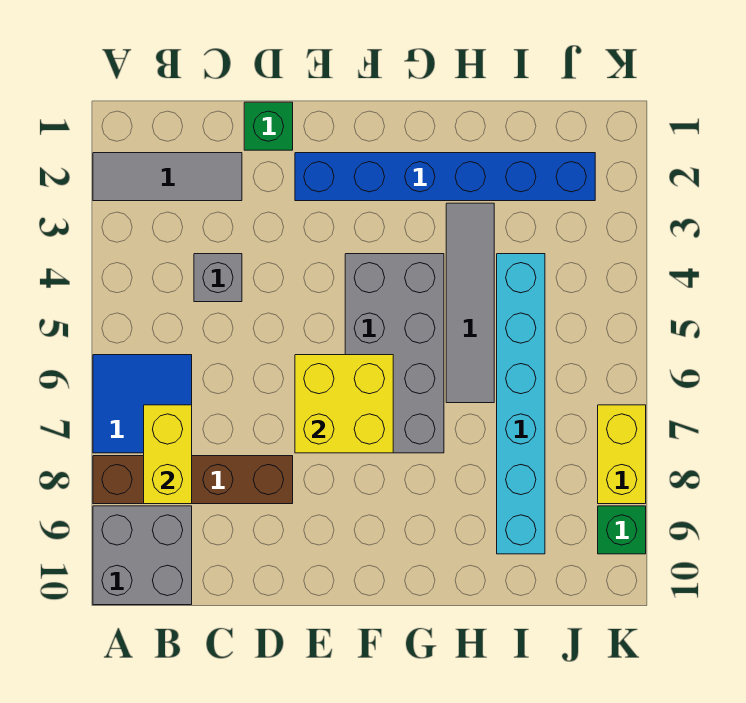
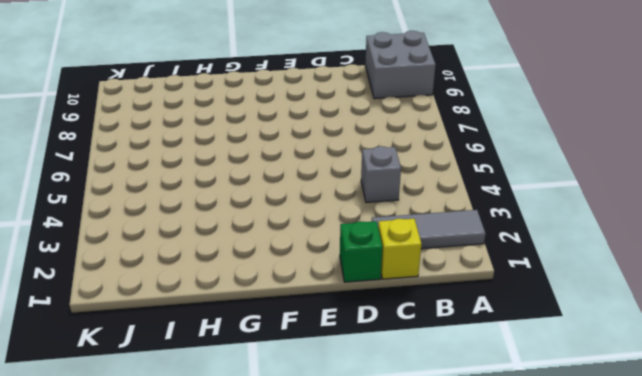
yellow brick C1 level 1 -> none
none -> blue tile A6:B7 level 1
none -> brown brick A8:D8 level 1
none -> blue brick E2:J2 level 1

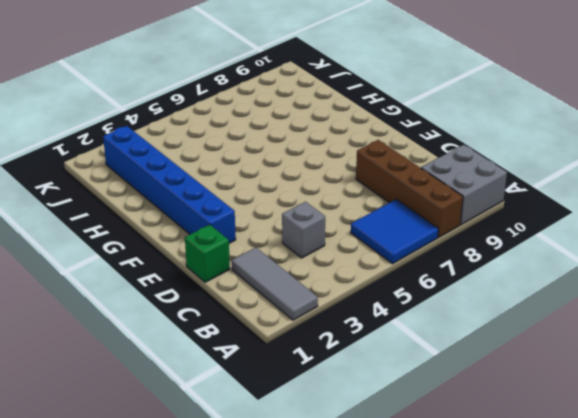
none -> grey brick F4:G7 level 1
none -> grey tile H3:H6 level 1
none -> cyan brick I4:I9 level 1

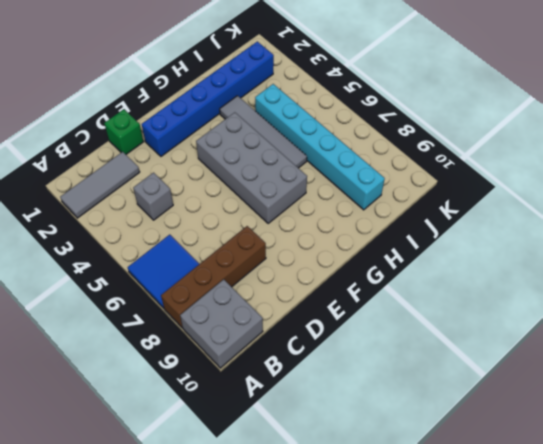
none -> yellow brick K7:K8 level 1
none -> green brick K9 level 1
none -> yellow brick B7:B8 level 2

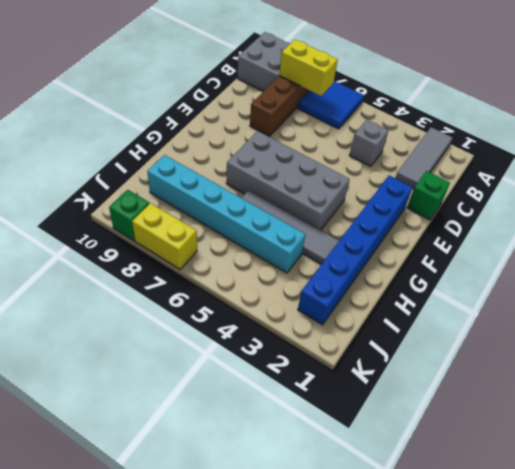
none -> yellow brick E6:F7 level 2

